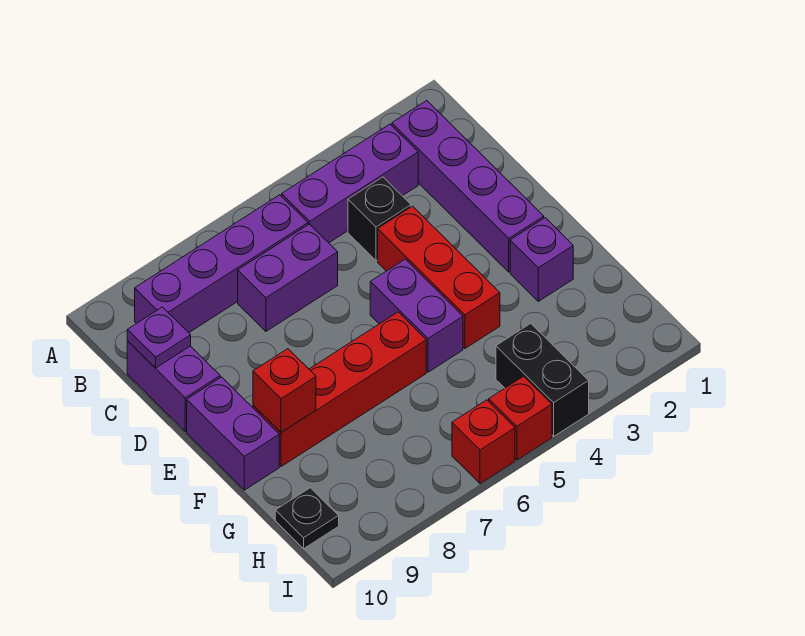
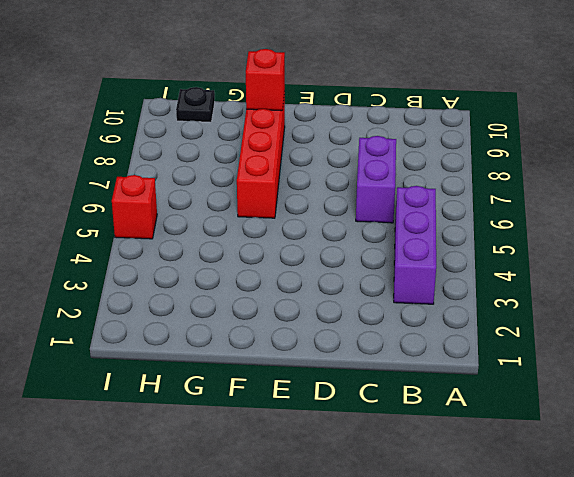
none -> purple brick B2:E2 level 1
none -> purple brick B6:B9 level 1
none -> black brick C4 level 1

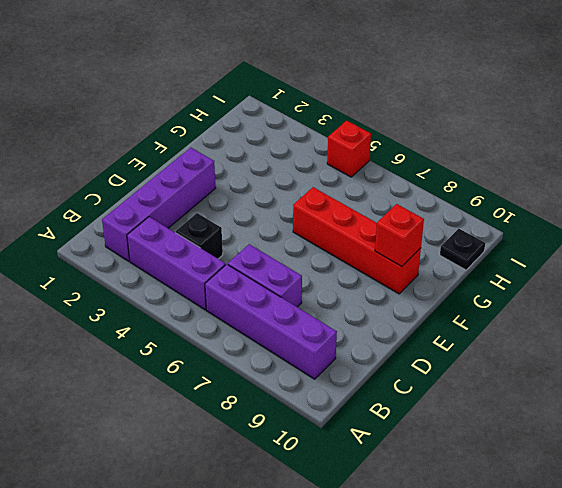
none -> purple brick C10:D10 level 1
none -> red brick D4:F4 level 1
none -> purple brick E5:F5 level 1

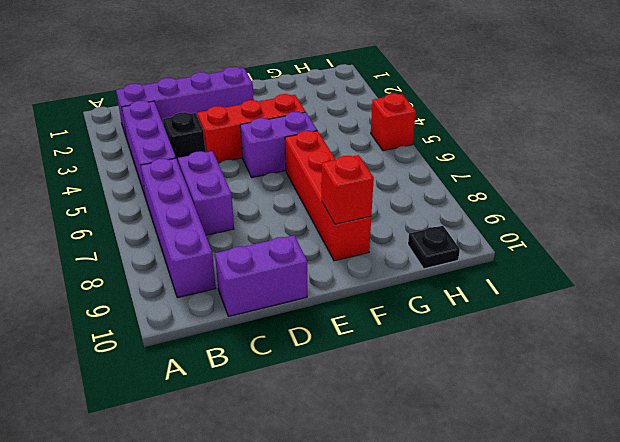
none -> purple brick E10:F10 level 1
none -> purple brick F2 level 1
none -> black brick H4:I4 level 1

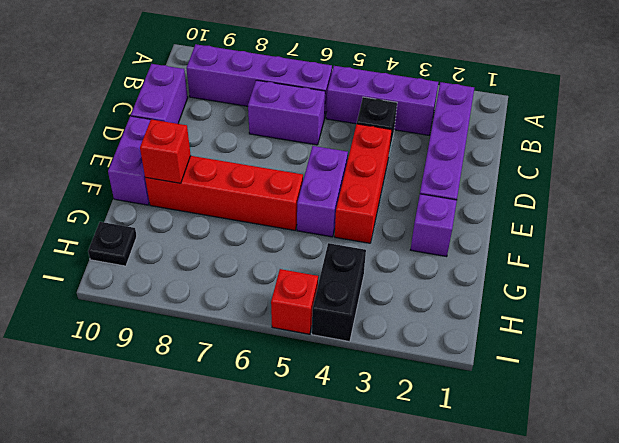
none -> red brick I6 level 1
none -> purple plate C10 level 2

